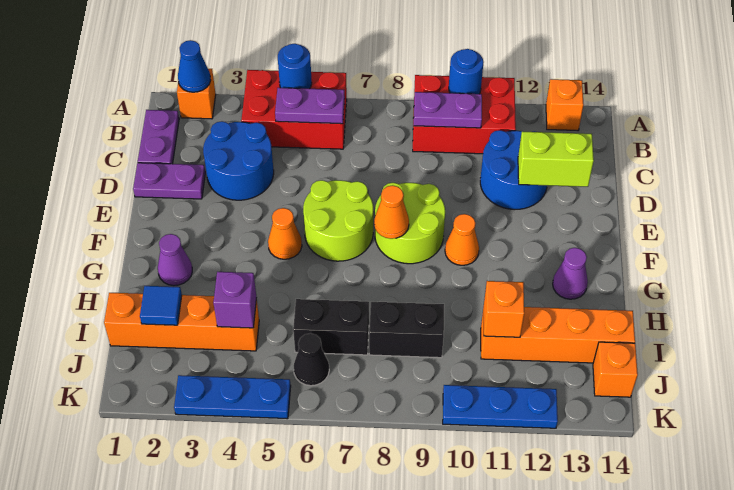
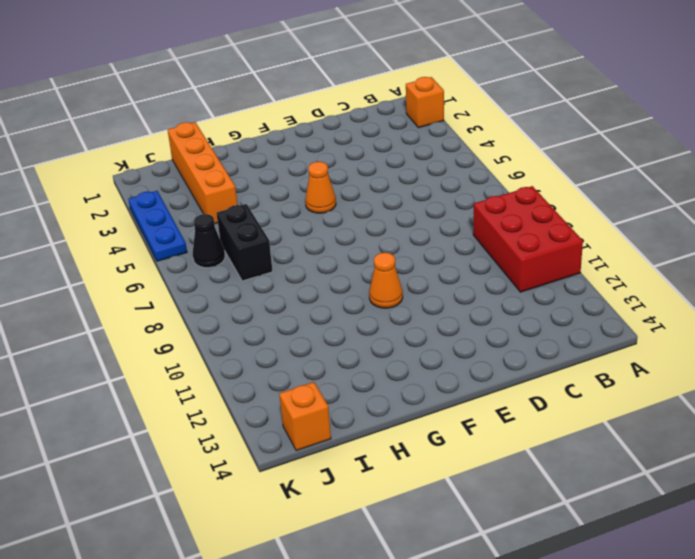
none -> red brick A4:B6 level 1
none -> orange brick A13 level 1
none -> purple plate B1:C1 level 1
none -> blue round brick C3:D4 level 1

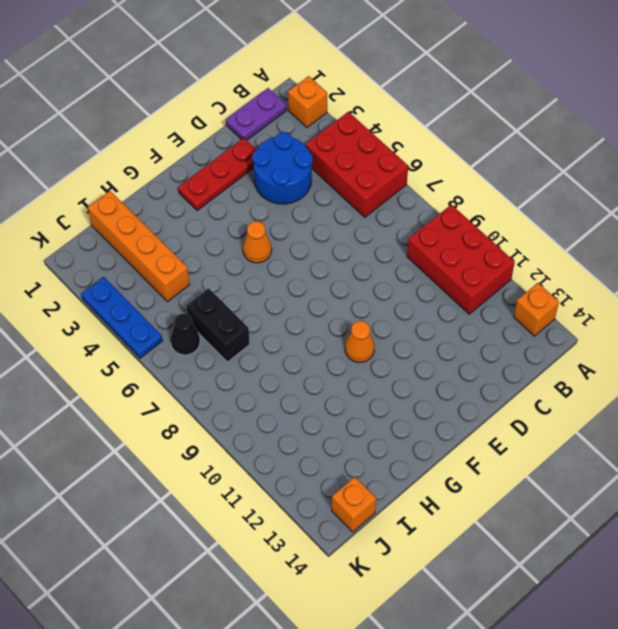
red plate D2:F2 level 1 -> purple plate D1:D2 level 1
none -> blue round brick C11:D12 level 1
none -> lime round brick E6:F7 level 1
none -> lime round brick E8:F9 level 1
none -> purple cone G2 level 1

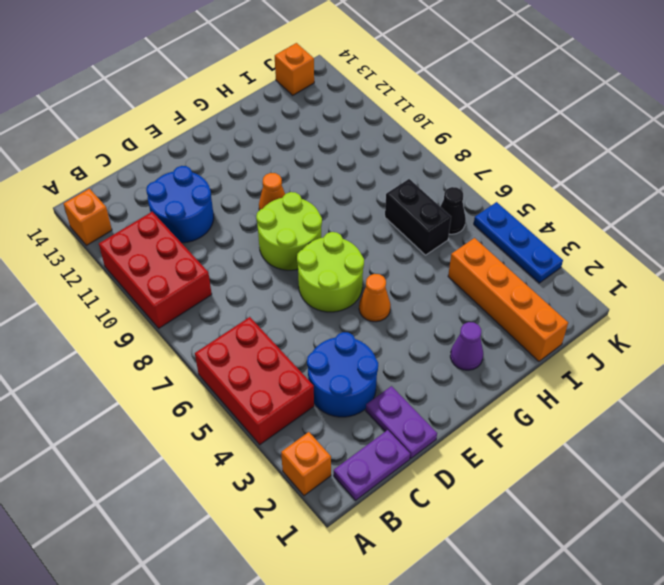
none -> purple cone G13 level 1
none -> black brick I8:I9 level 1
none -> orange brick I11:I14 level 1
none -> blue plate K10:K12 level 1

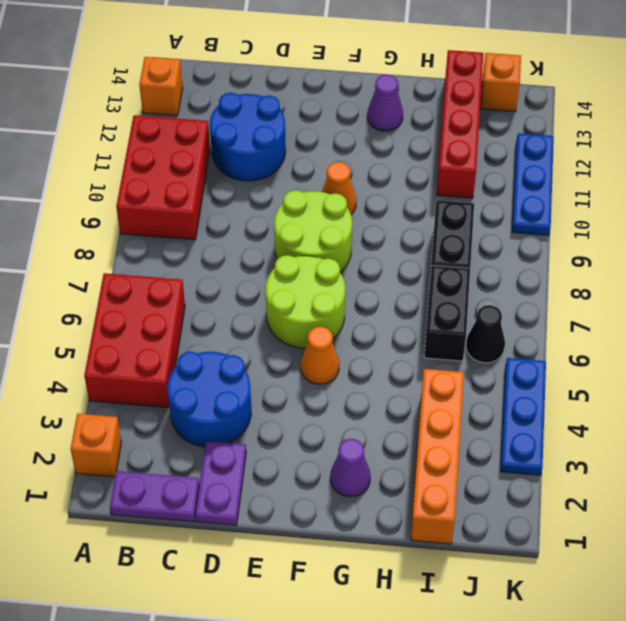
red brick I11:I14 level 1 -> orange brick I11:I14 level 1
none -> blue cone A2 level 2
none -> blue round brick A5 level 2
none -> blue round brick A10 level 2
none -> purple plate B5:B6 level 2

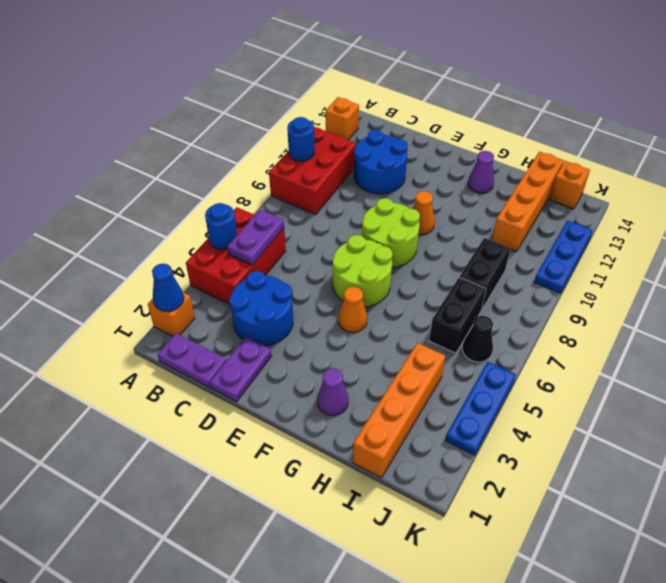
none -> purple plate B9:B10 level 2
none -> lime brick D12:D13 level 2
none -> orange cone F8 level 2
none -> blue tile I2 level 2

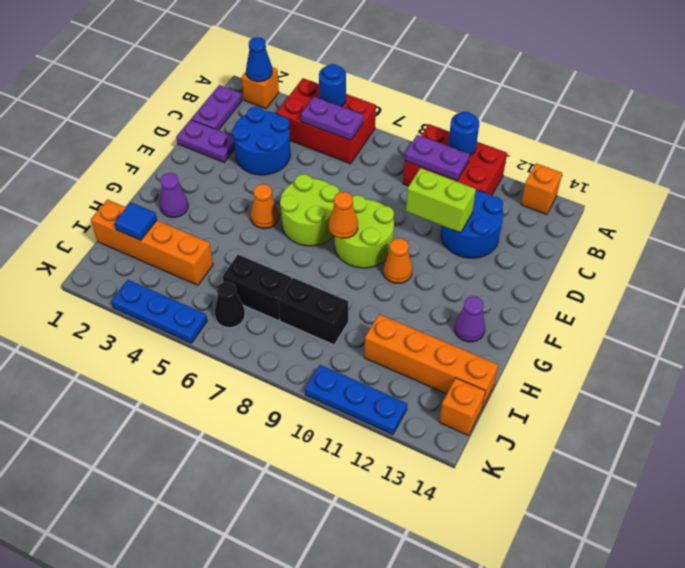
lime brick D10:D11 level 2 -> lime brick D12:D13 level 2
none -> purple brick I4 level 2
none -> orange brick I11 level 2

